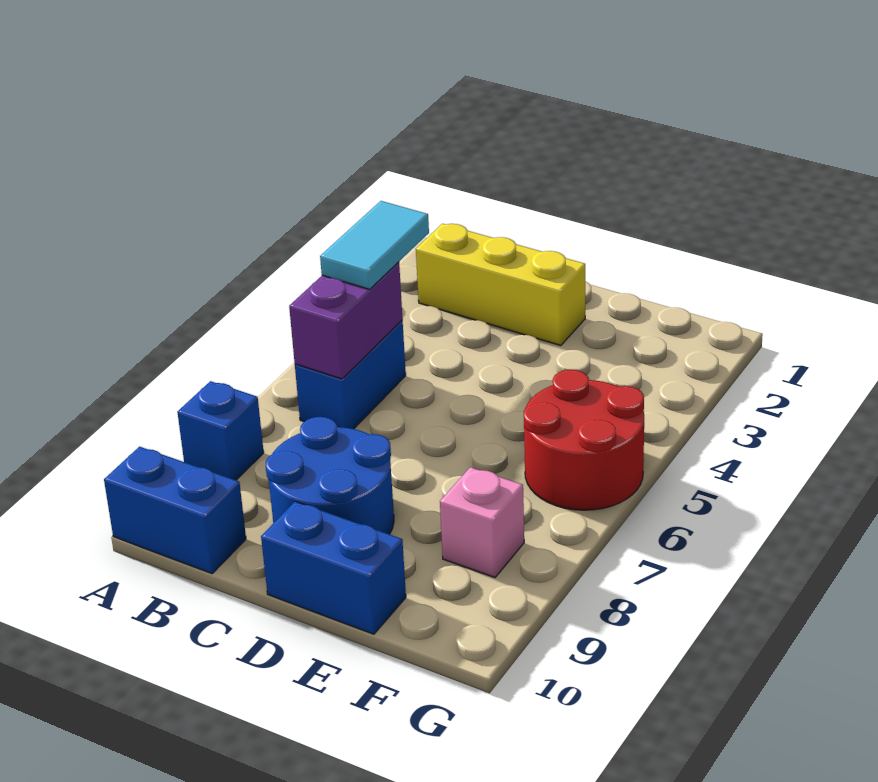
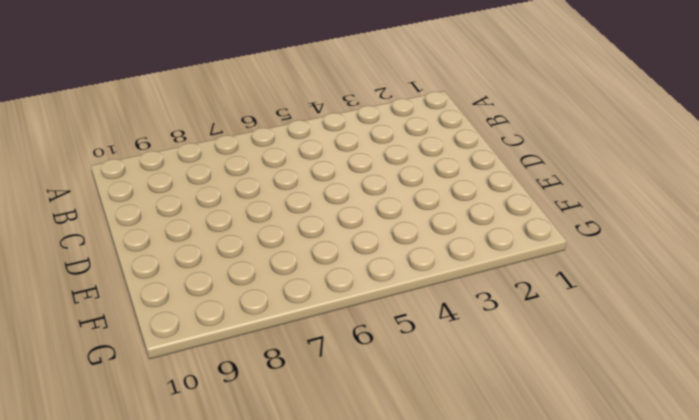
none -> blue brick A8 level 1
none -> blue brick A10:B10 level 1

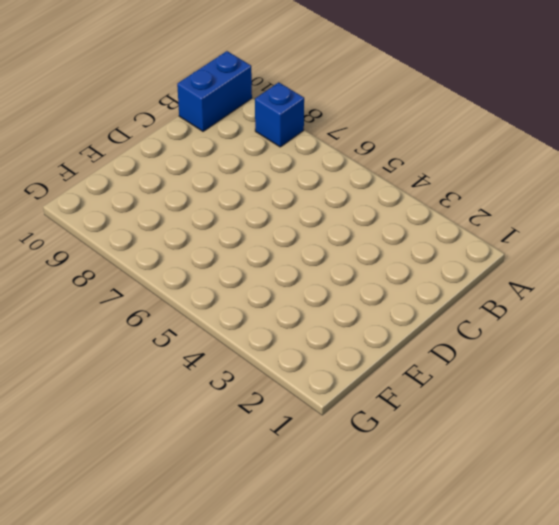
none -> yellow brick B2:D2 level 1
none -> blue brick B5:B6 level 1

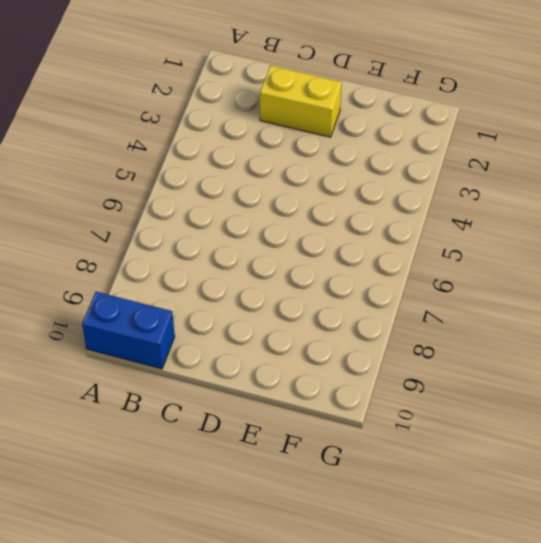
yellow brick C2:D2 level 1 -> yellow brick B2:D2 level 1
none -> blue brick A8 level 1
none -> blue brick B5:B6 level 1

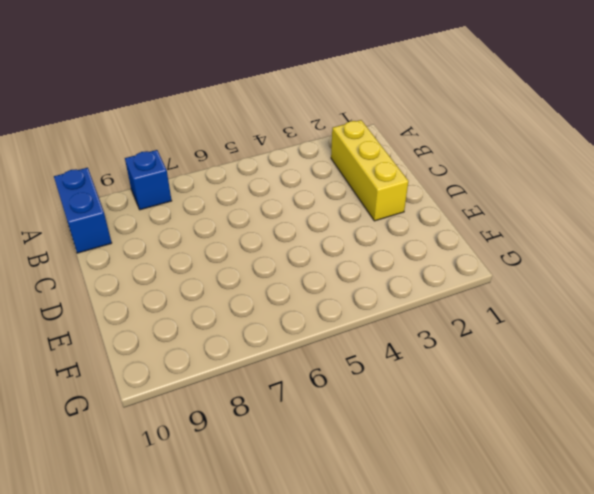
none -> blue brick B5:B6 level 1
none -> blue round brick C8:D9 level 1

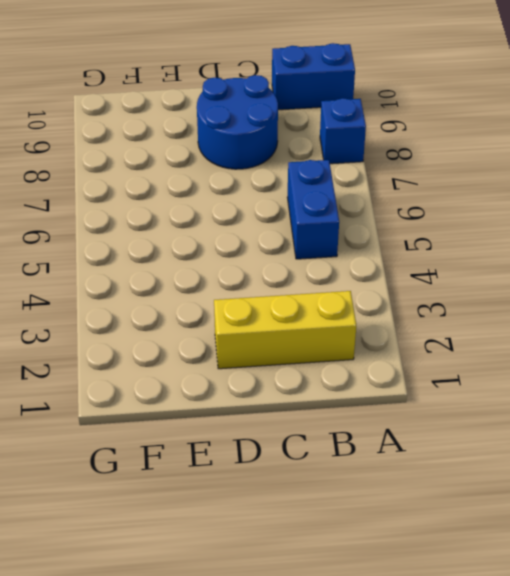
none -> blue brick D10:E10 level 1
none -> red round brick F5:G6 level 1

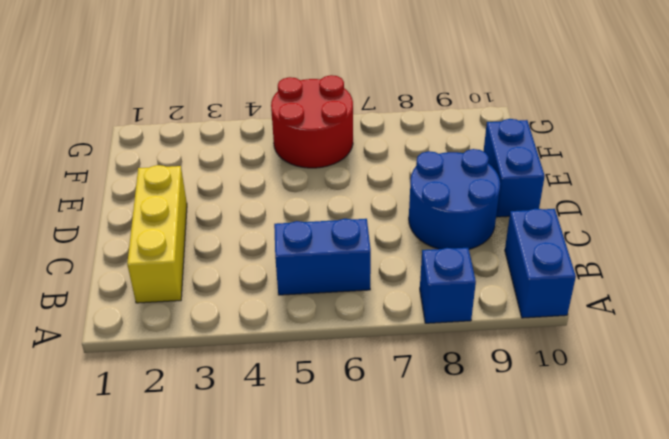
none -> pink brick F8 level 1
none -> purple brick B5:B6 level 2

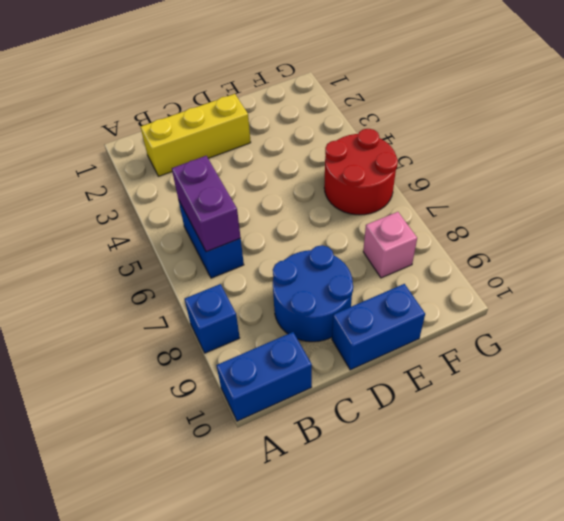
none -> cyan tile B4:B5 level 3

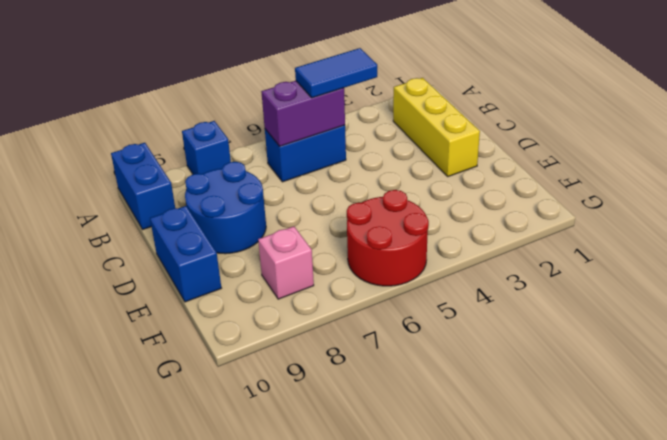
blue tile B4:B5 level 3 -> cyan tile B4:B5 level 3

